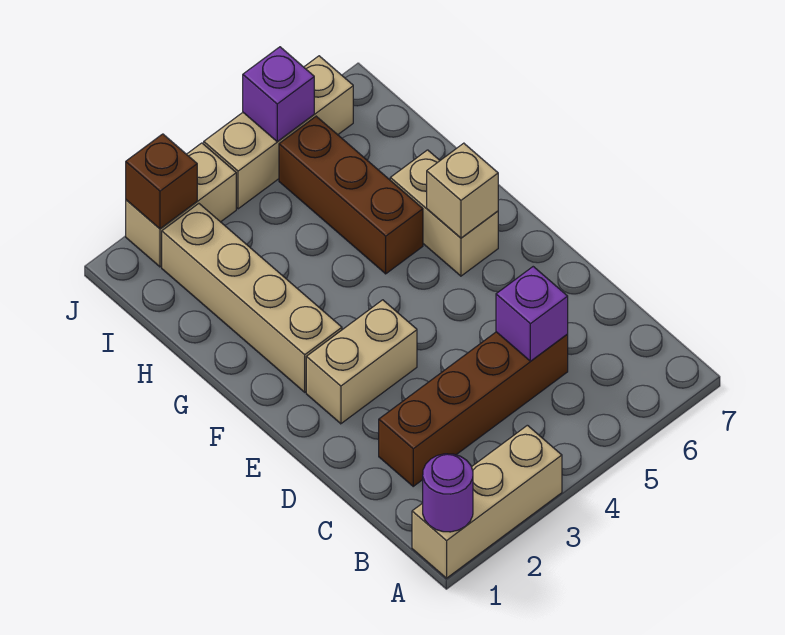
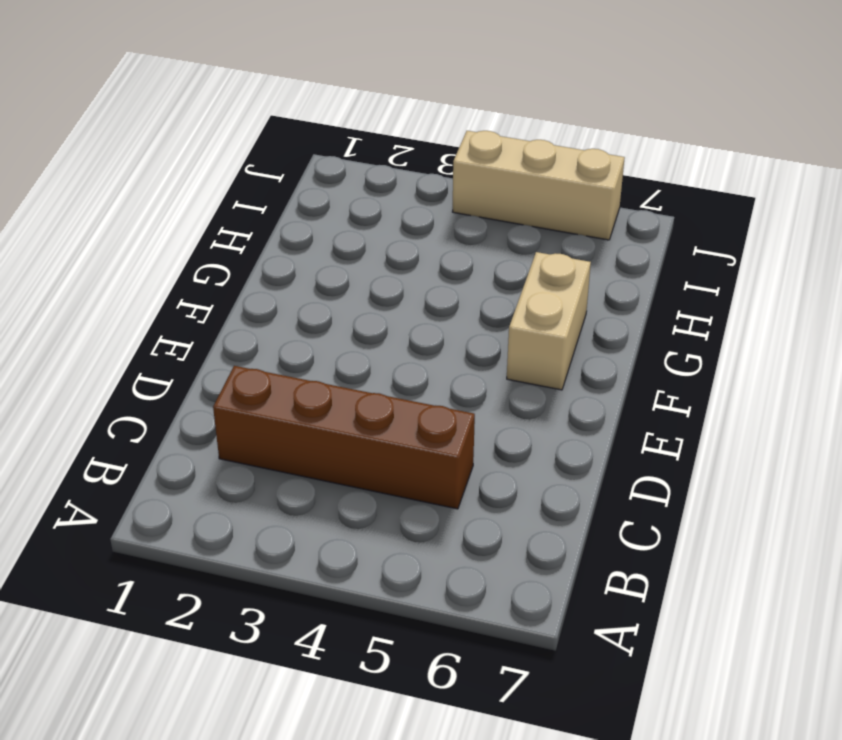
none -> tan brick A1:A3 level 1
none -> tan brick E2:E3 level 1
none -> tan brick F2:I2 level 1

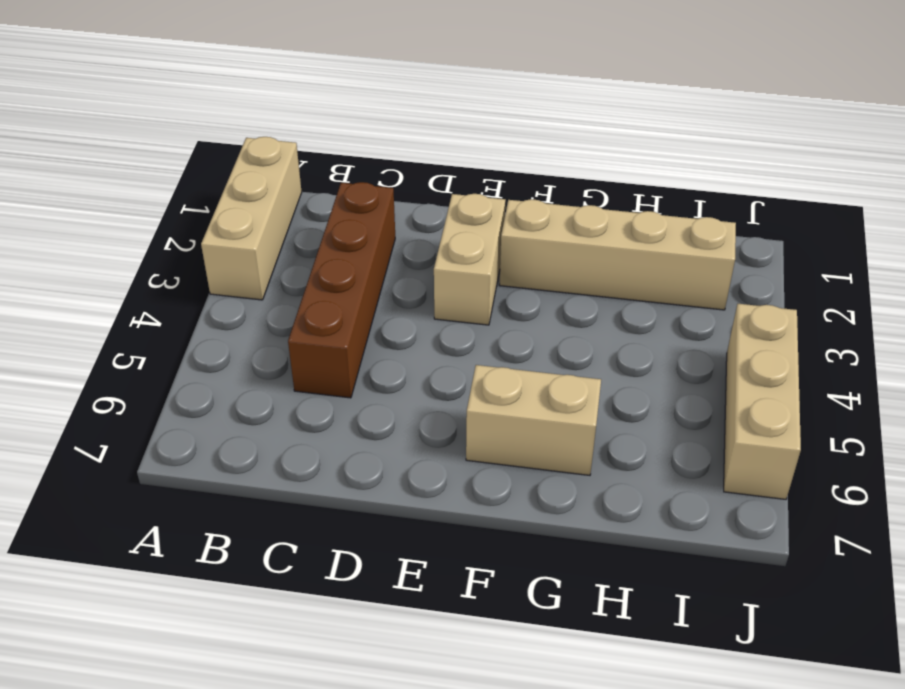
none -> brown brick G5:I5 level 1
none -> tan brick J2:J3 level 1
none -> purple round brick A1 level 2

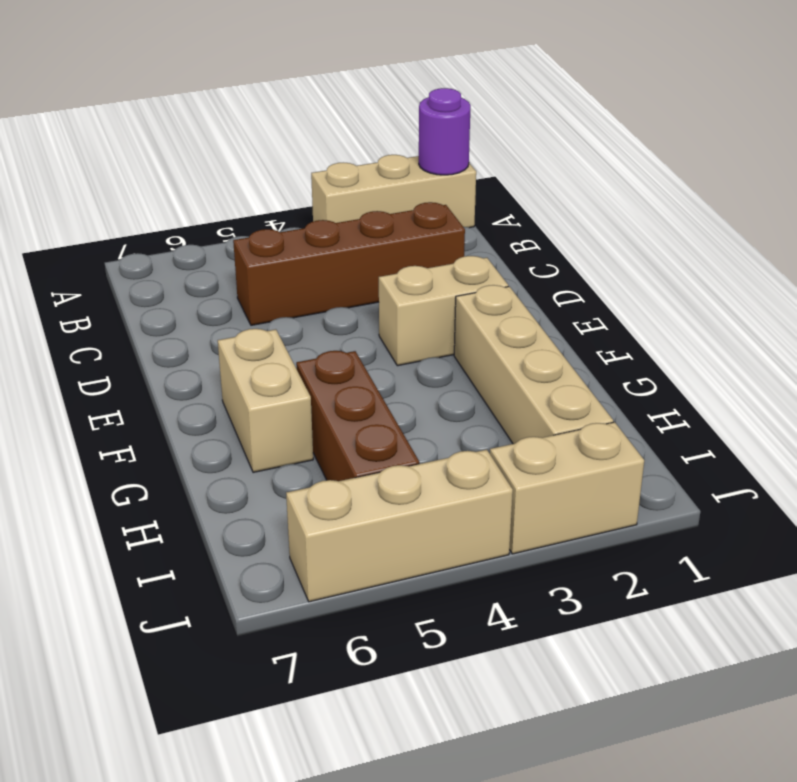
none -> purple brick C5 level 2
none -> tan brick F6 level 2
none -> brown brick J2 level 2

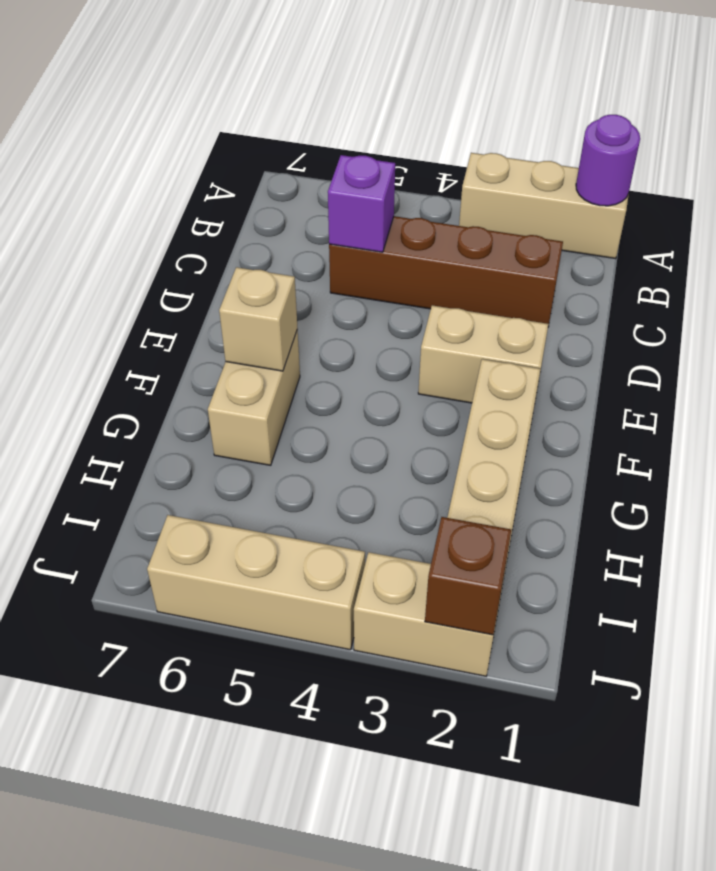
none -> brown brick G5:I5 level 1
none -> purple brick J5 level 2

